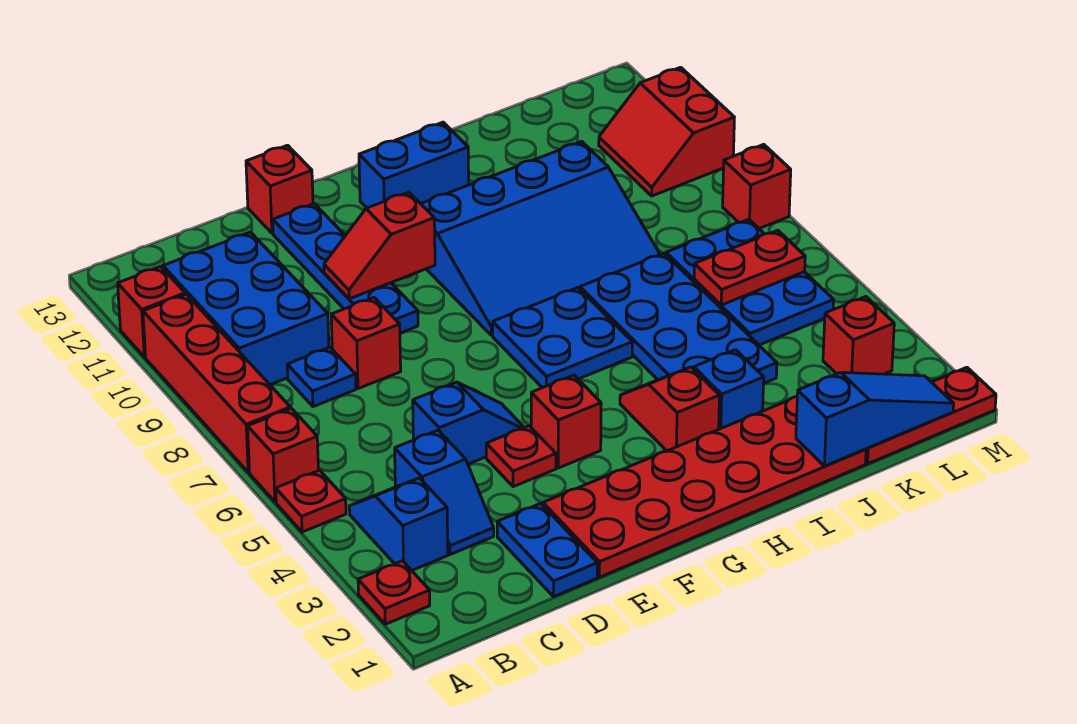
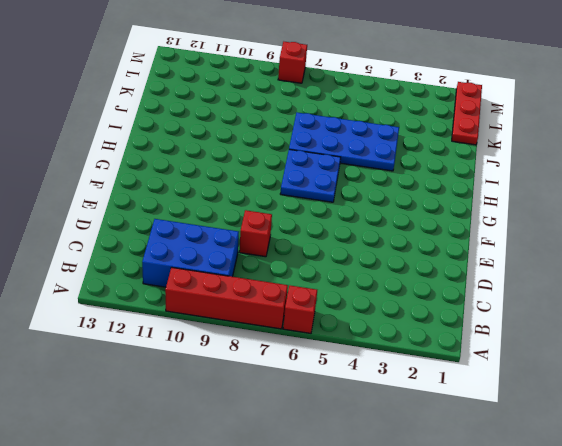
none -> red plate A2 level 1
none -> red plate A5 level 1
none -> red brick A11 level 1
none -> blue slope B3:B4 level 1 top 3

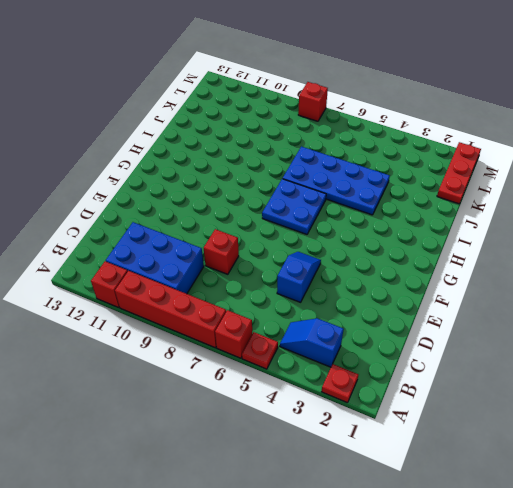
none -> blue slope C3:C4 level 1 top 4
none -> blue plate C8 level 1
none -> blue plate D1:D2 level 1
none -> red plate E1:J2 level 1

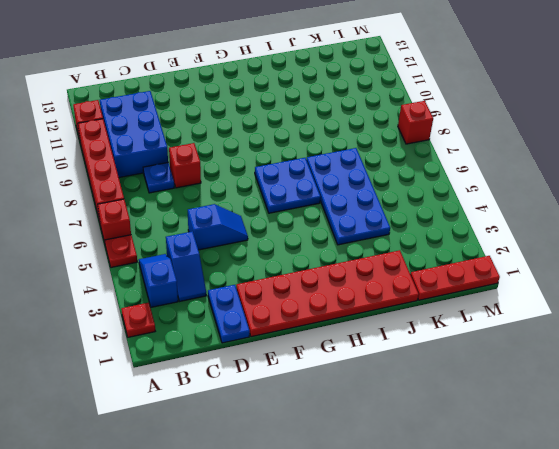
none -> red plate E4 level 1
none -> blue plate E9:E12 level 1
none -> red brick E13 level 1
none -> red brick F4 level 1

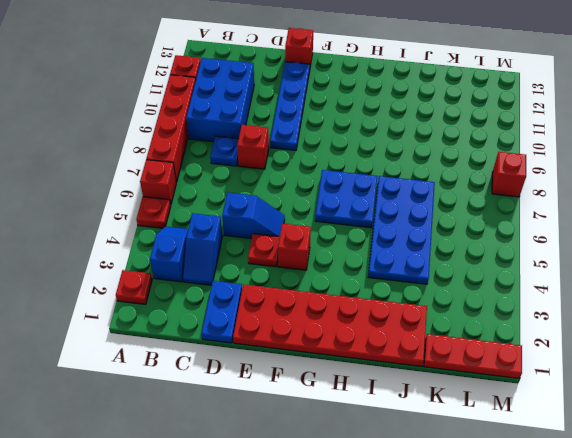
none -> blue slope G8:J10 level 1 top 10
none -> blue brick G12:H12 level 1
none -> red slope H3:H4 level 1 top 3
none -> blue brick I3 level 1

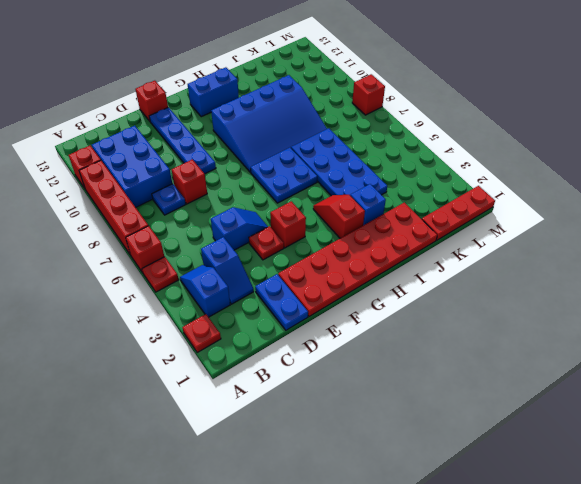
none -> blue plate K5:L7 level 1
none -> red brick L3 level 1
none -> red slope L10:M11 level 1 top M
none -> red slope E10:F10 level 2 top F

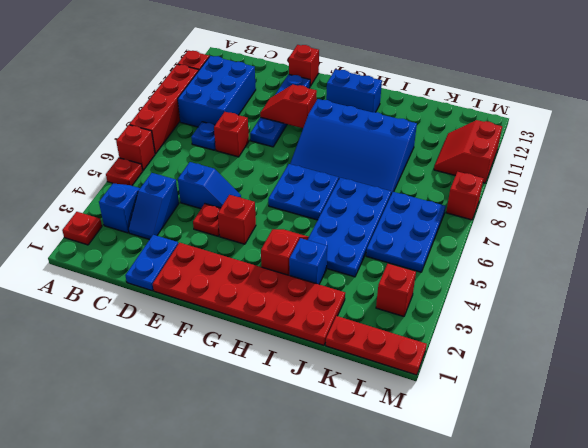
none -> blue slope J1:L1 level 2 top J
none -> red plate K6:L6 level 2

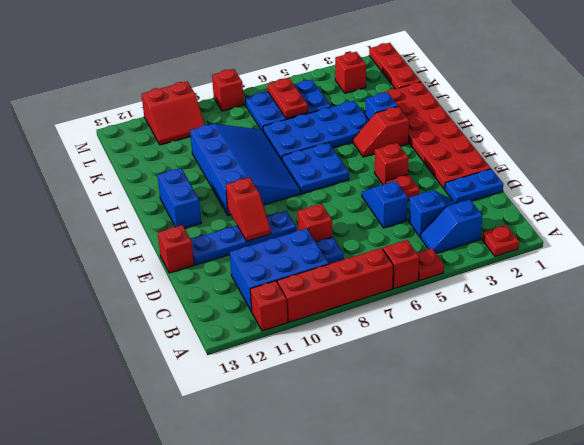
none -> blue slope J1:L1 level 2 top J

